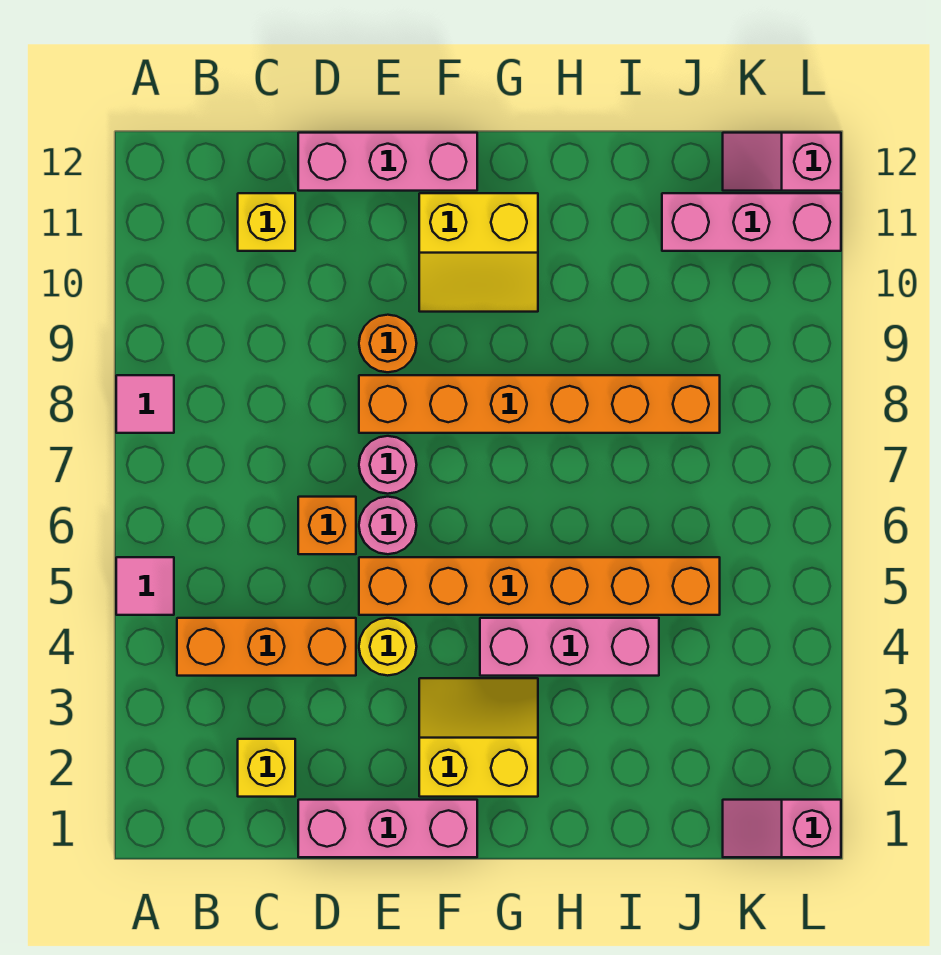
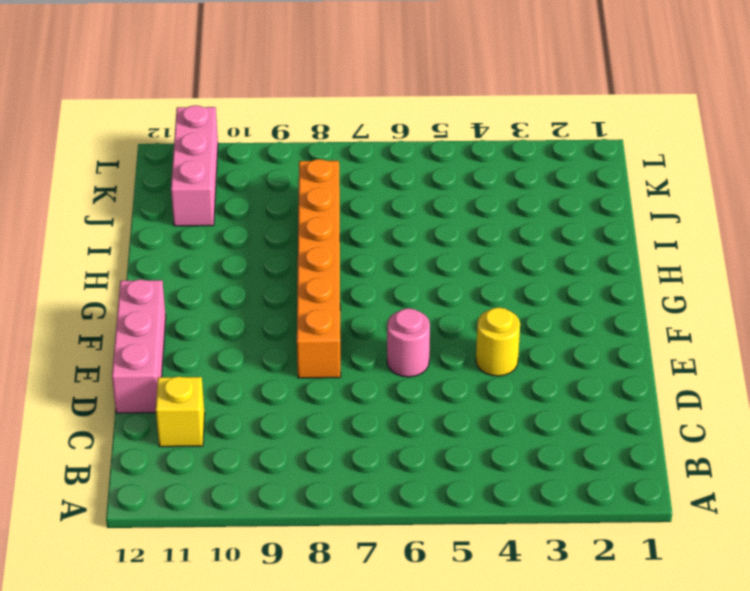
none -> pink tile A5 level 1
none -> pink tile A8 level 1
none -> orange brick B4:D4 level 1

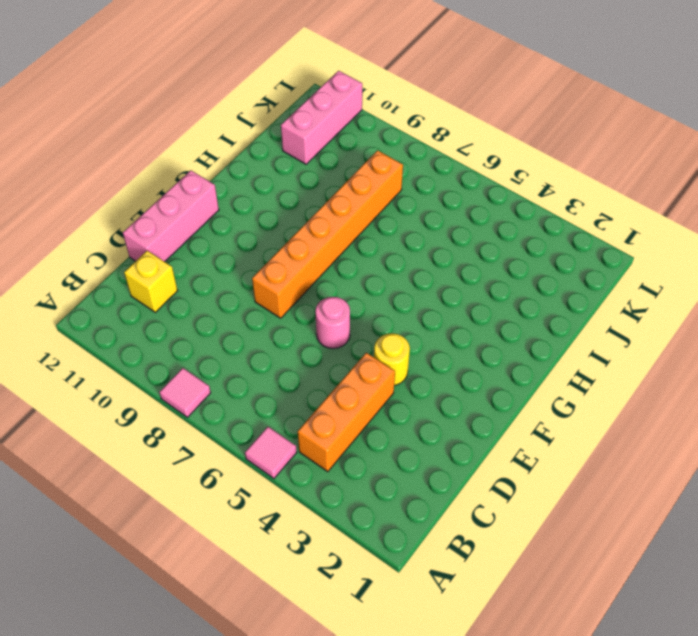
none -> yellow brick C2 level 1
none -> pink brick D1:F1 level 1
none -> orange brick D6 level 1

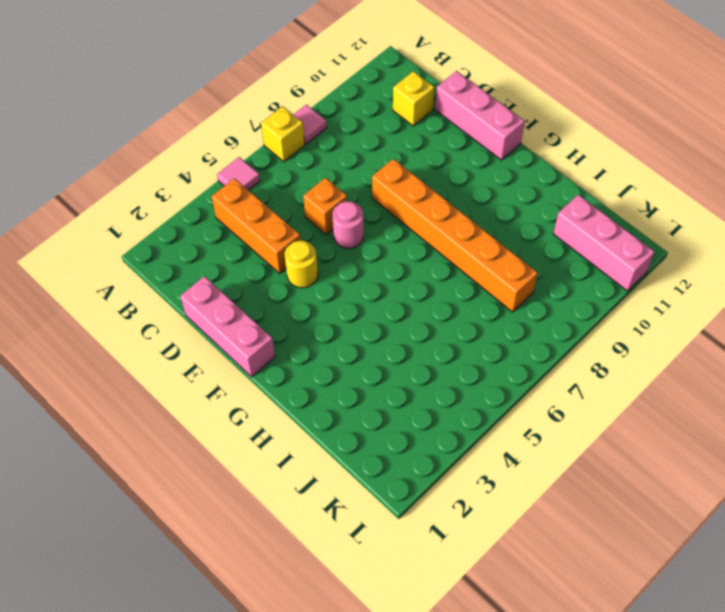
yellow brick A7 level 1 -> yellow brick C2 level 1
none -> orange brick E5:J5 level 1
none -> pink round brick E7 level 1
none -> orange round brick E9 level 1

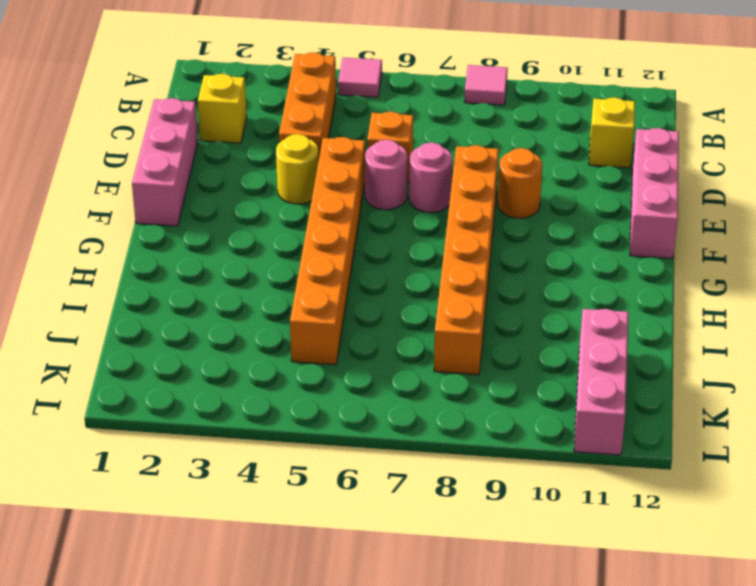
none -> yellow slope F2:G3 level 1 top 2
none -> yellow slope F10:G11 level 1 top 11
none -> pink brick G4:I4 level 1

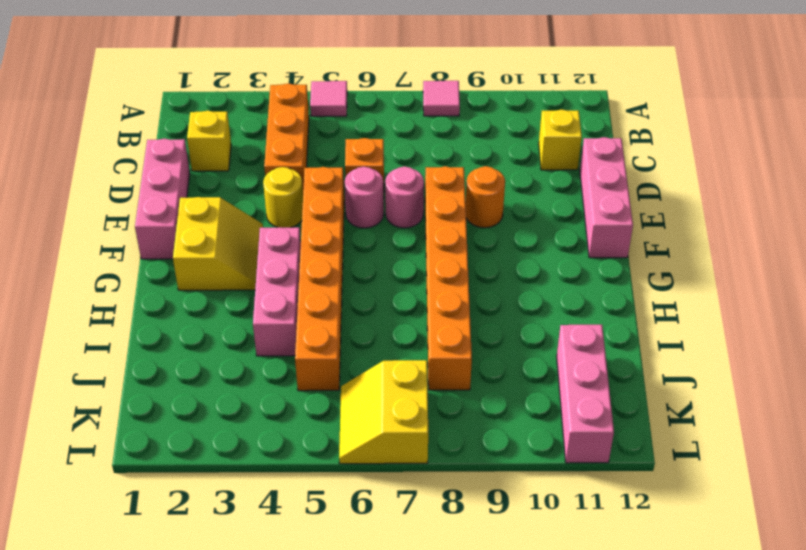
yellow slope K6:L7 level 1 top 7 -> yellow slope F10:G11 level 1 top 11
none -> pink slope K1:L1 level 1 top L
none -> pink slope K12:L12 level 1 top L

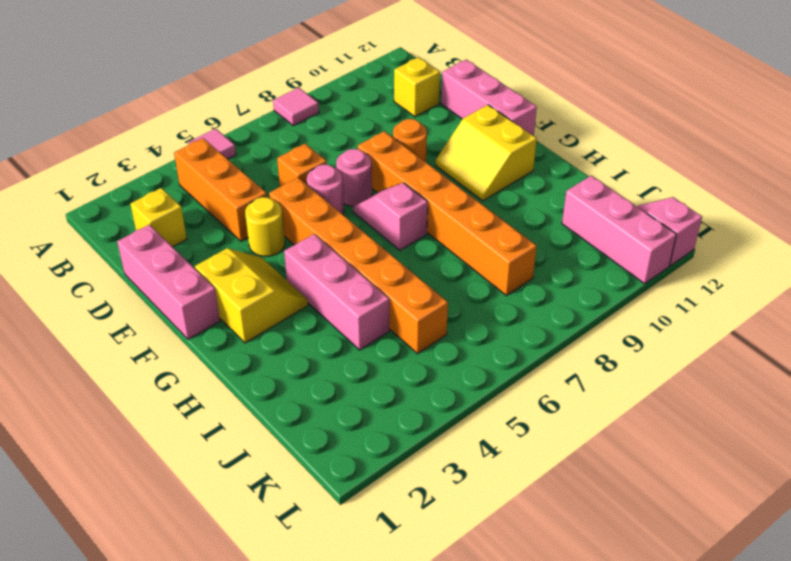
pink slope F7:G7 level 1 top G -> pink slope K1:L1 level 1 top L

